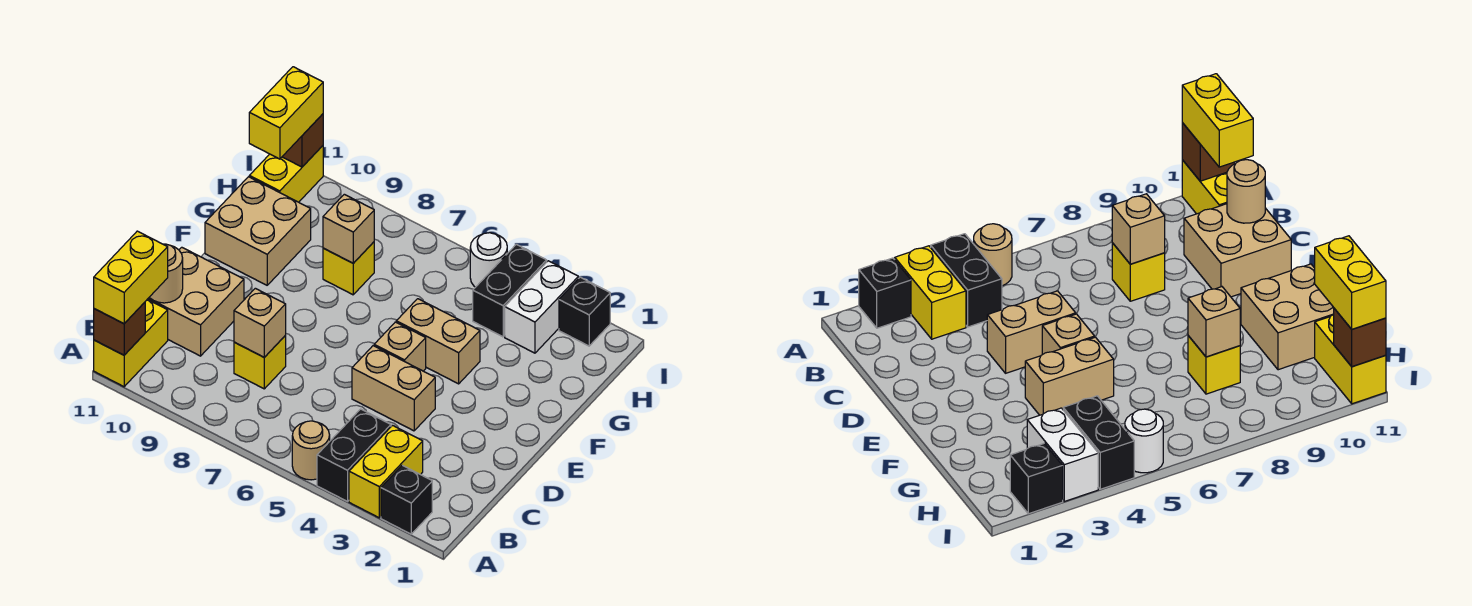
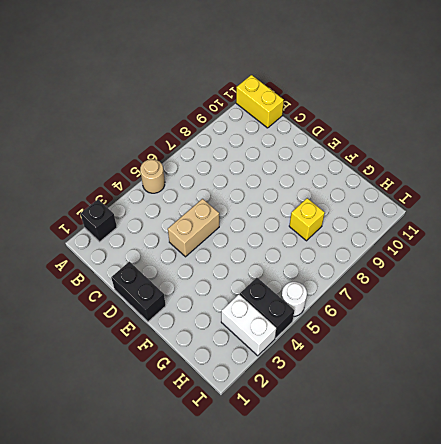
black brick D1:E1 level 1 -> black brick A4:B4 level 1
none -> yellow brick A3:B3 level 1
none -> yellow brick C8 level 1
none -> tan brick C10:D11 level 1

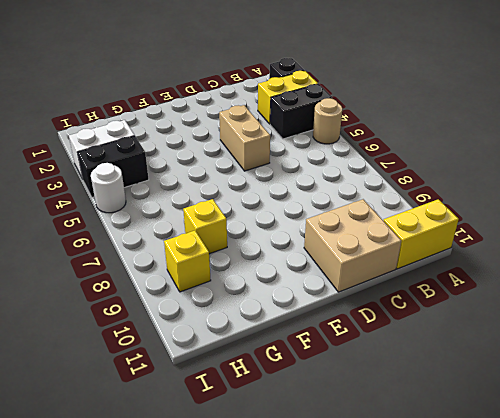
yellow brick H9 level 1 -> yellow brick C8 level 1
none -> tan brick E5 level 1
none -> tan brick F4:F5 level 1
none -> tan brick F10:G11 level 1

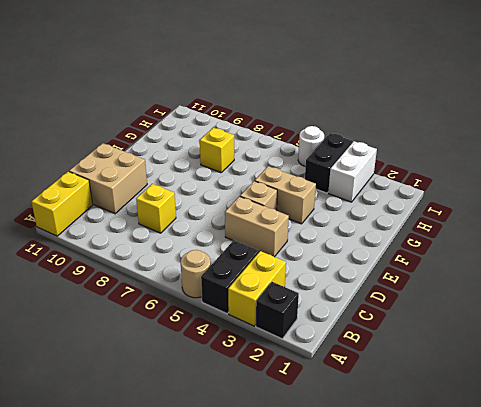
none -> tan brick F10:G11 level 1
none -> yellow brick H11:I11 level 1
none -> black brick I2 level 1

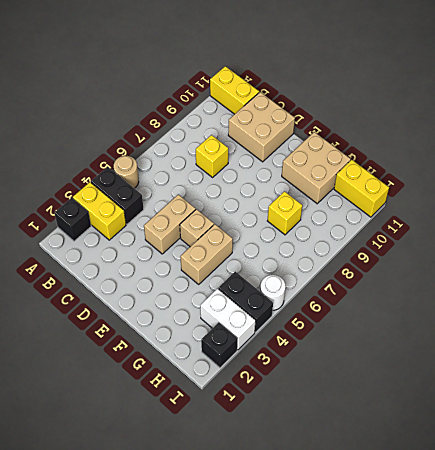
none -> brown brick A11 level 2
none -> tan brick C8 level 2
none -> tan round brick C11 level 2

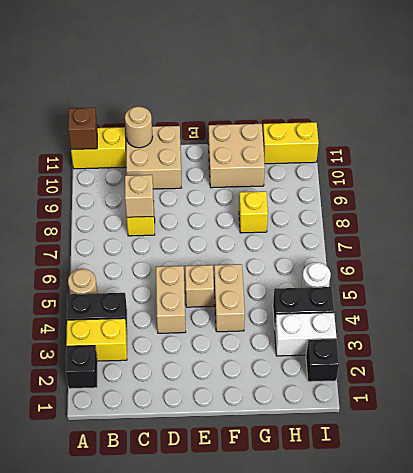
none -> tan brick G8 level 2
none -> brown brick I11 level 2
none -> yellow brick A11:B11 level 3

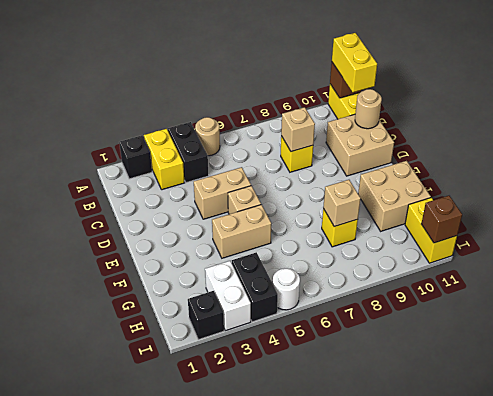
none -> yellow brick H11:I11 level 3

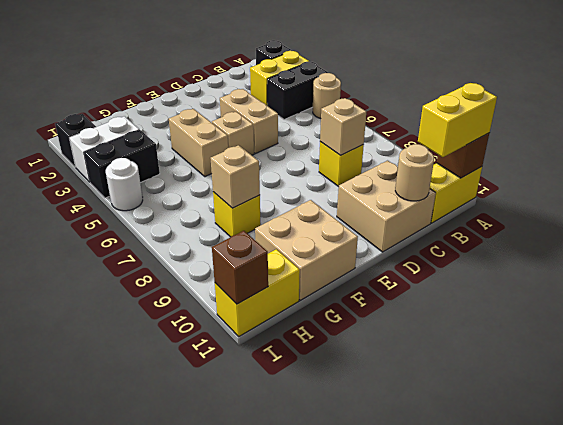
none -> yellow brick H11:I11 level 3

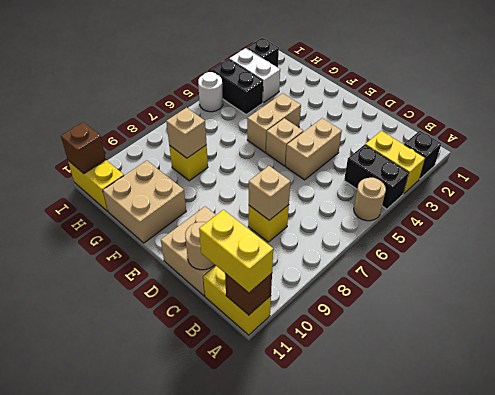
none -> yellow brick H11:I11 level 3

